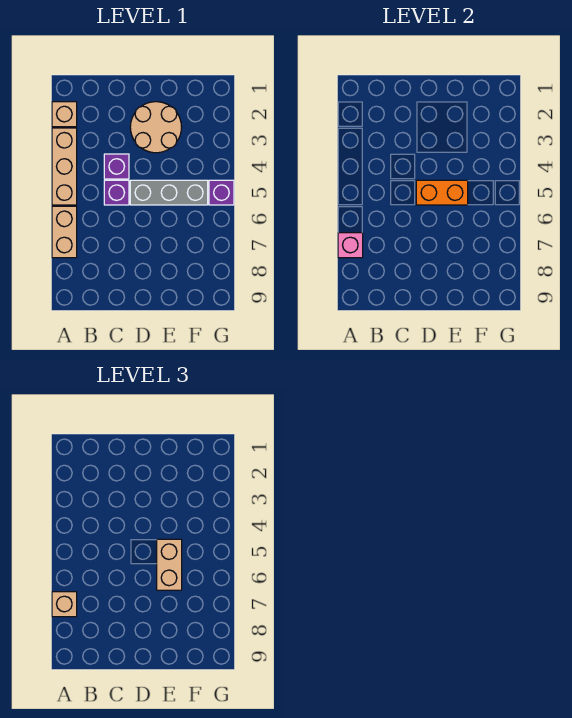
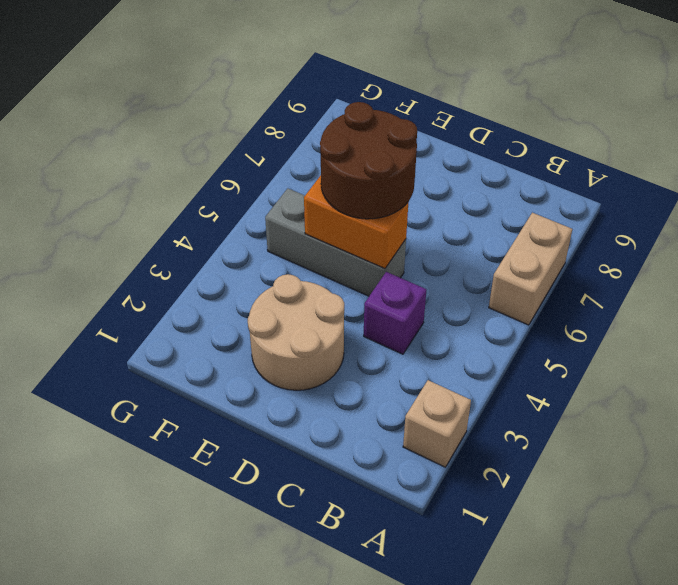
brown round brick D5:E6 level 3 -> tan brick E5:E6 level 3
none -> tan brick A3:A5 level 1
none -> purple brick C5 level 1
none -> purple brick G5 level 1

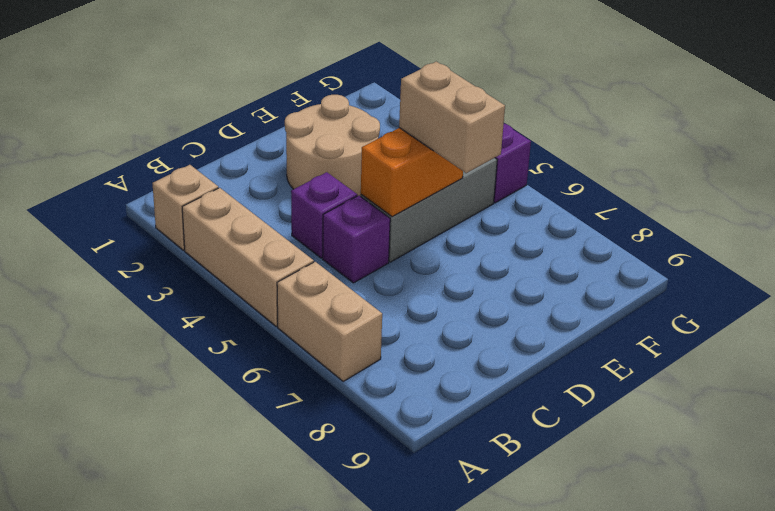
none -> pink brick A7 level 2
none -> tan brick A7 level 3

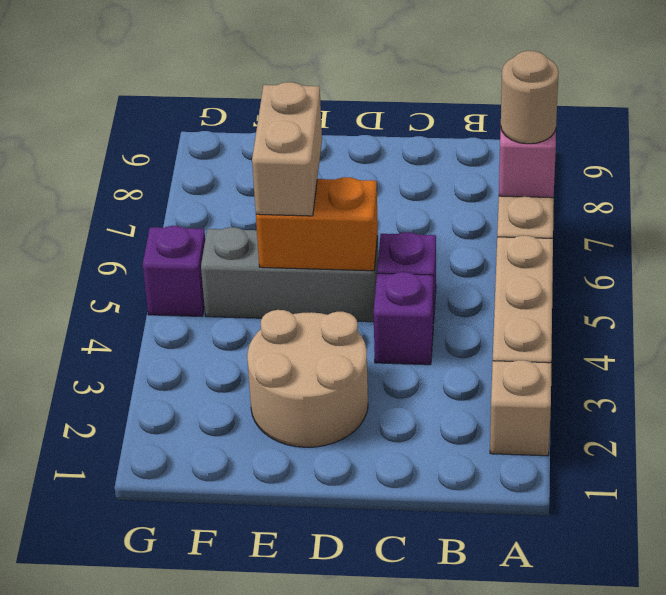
tan round brick A7 level 3 -> tan brick A7 level 3

